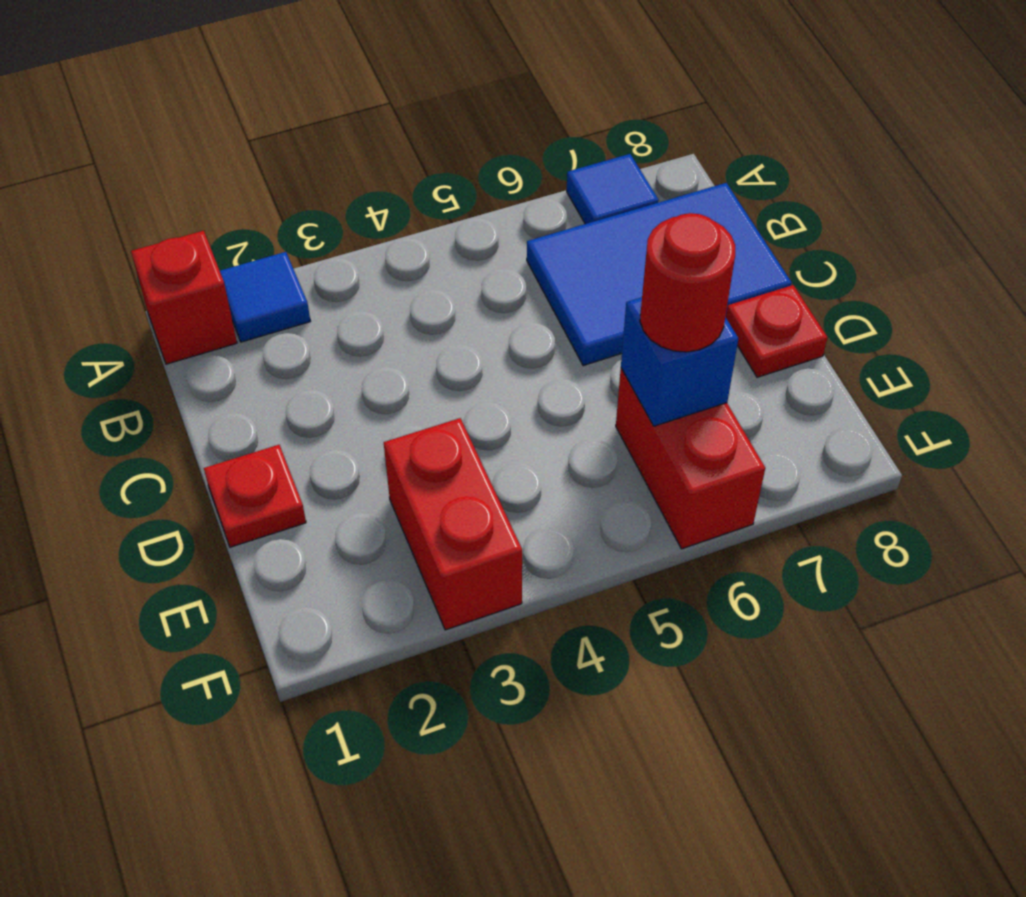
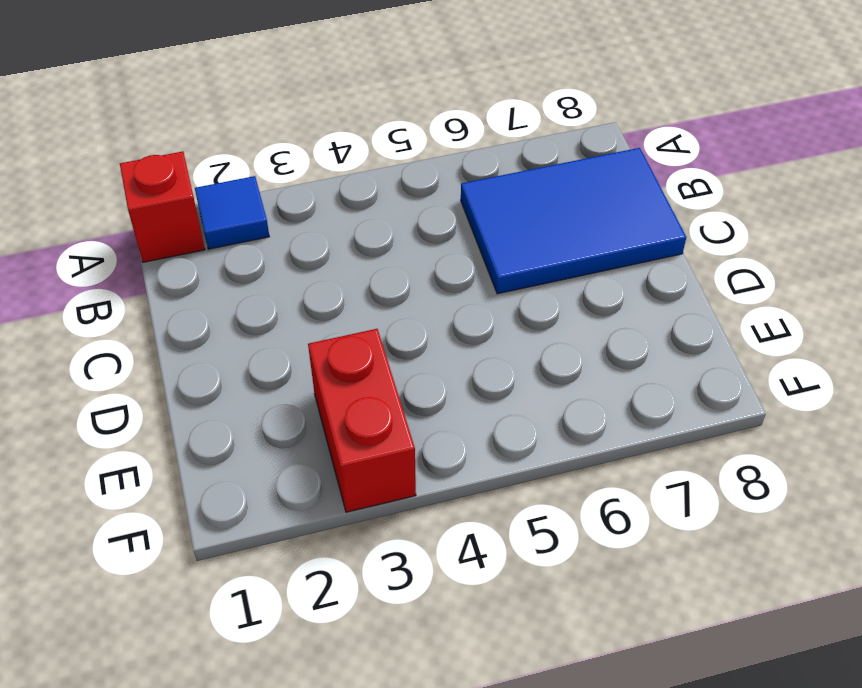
none -> blue tile A7 level 1
none -> red plate D1 level 1

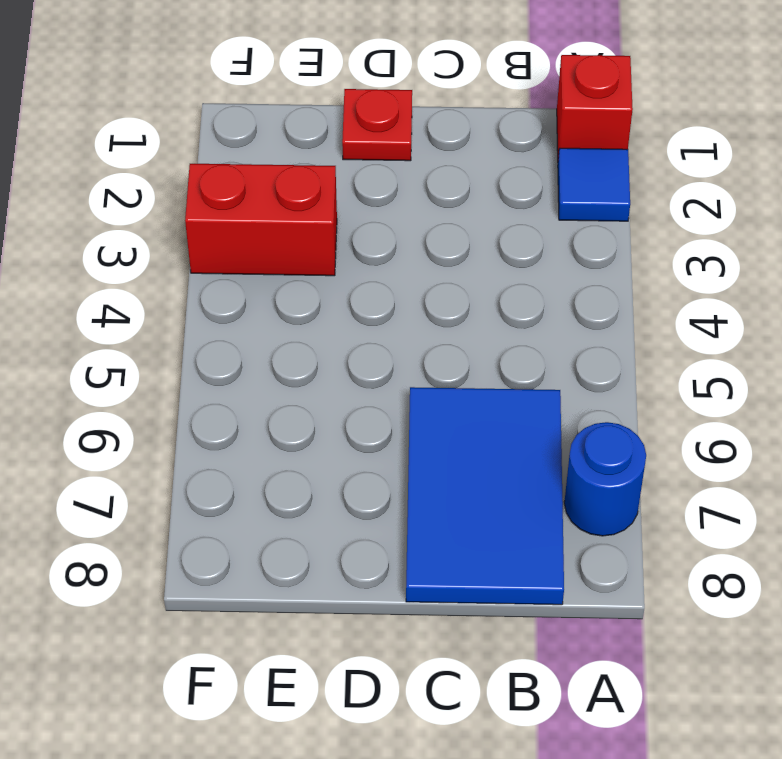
blue round brick A7 level 1 -> blue tile A7 level 1
none -> red plate D8 level 1
none -> red brick E6:F6 level 1

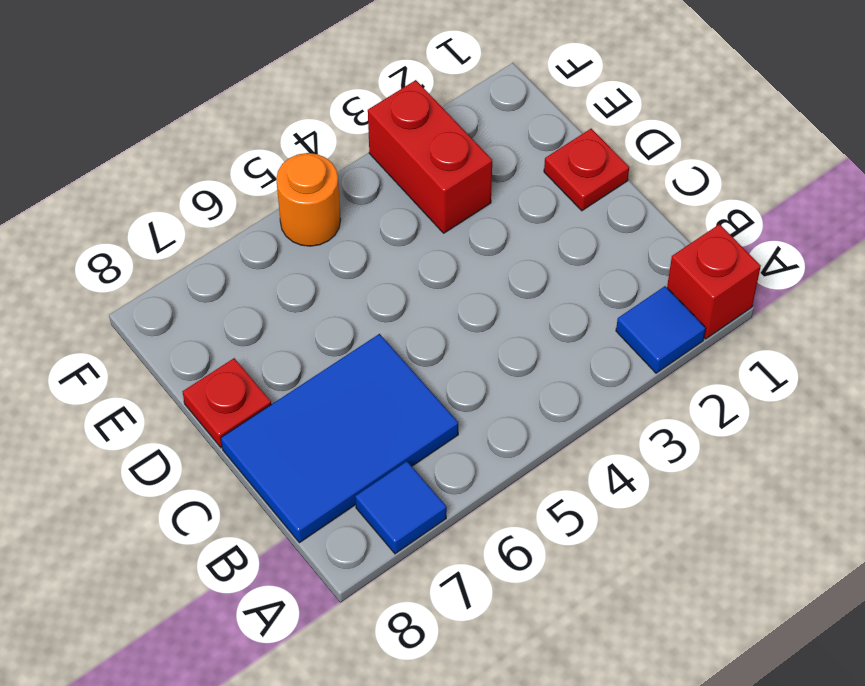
orange round brick F5 level 1 -> none
none -> red brick E6:F6 level 1
none -> blue brick E6 level 2

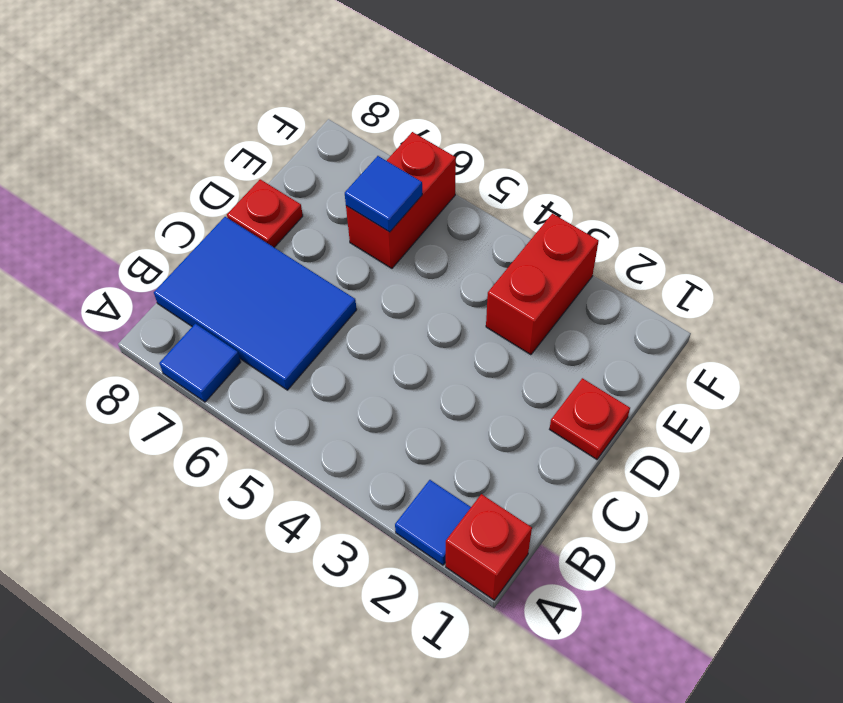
blue tile E6 level 2 -> blue brick E6 level 2
none -> red round brick E6 level 3

